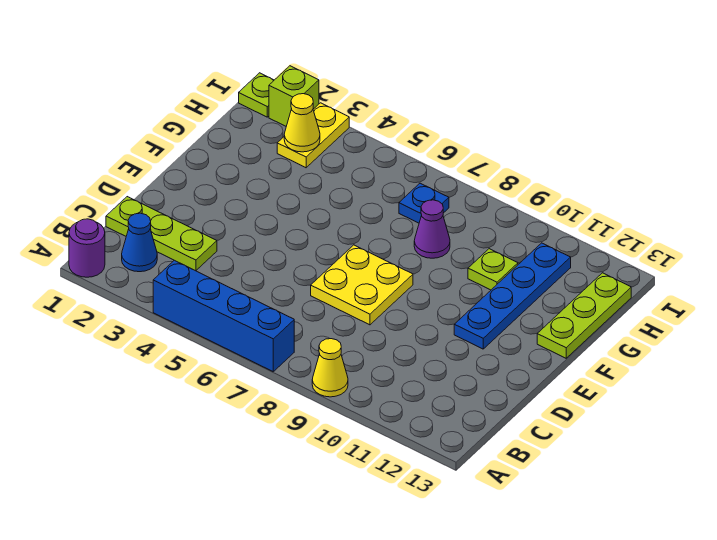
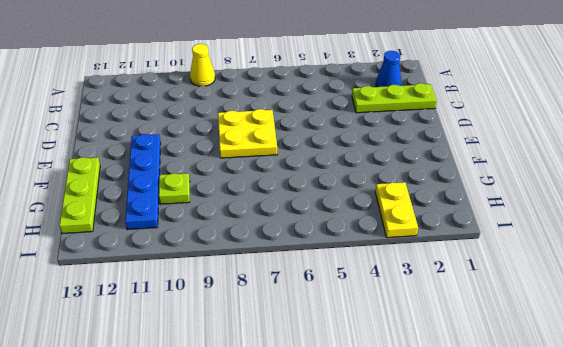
none -> purple round brick A1 level 1
none -> blue brick A4:A7 level 1
none -> purple cone G8 level 1

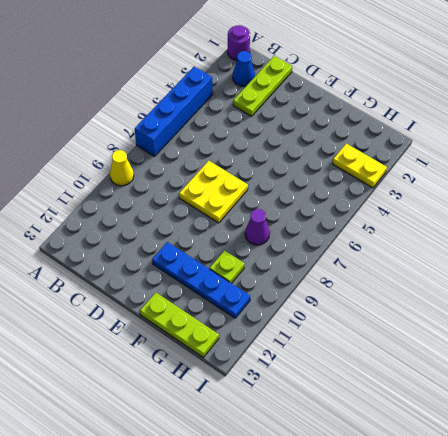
none -> blue plate H7 level 1
none -> lime plate I1 level 1
none -> lime brick I2 level 1

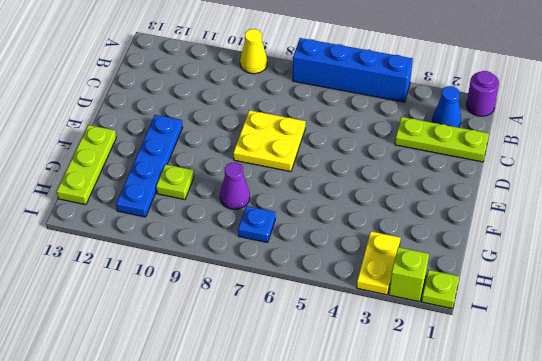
none -> yellow cone H3 level 2

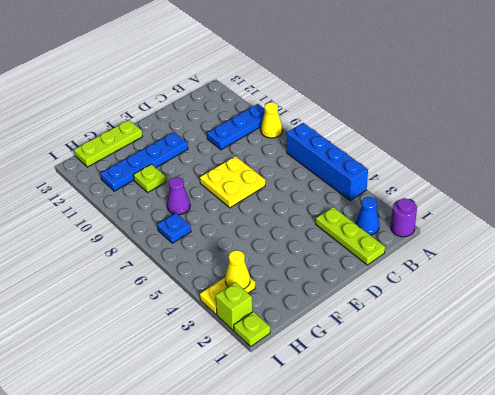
blue plate A10:C10 level 1 -> none

